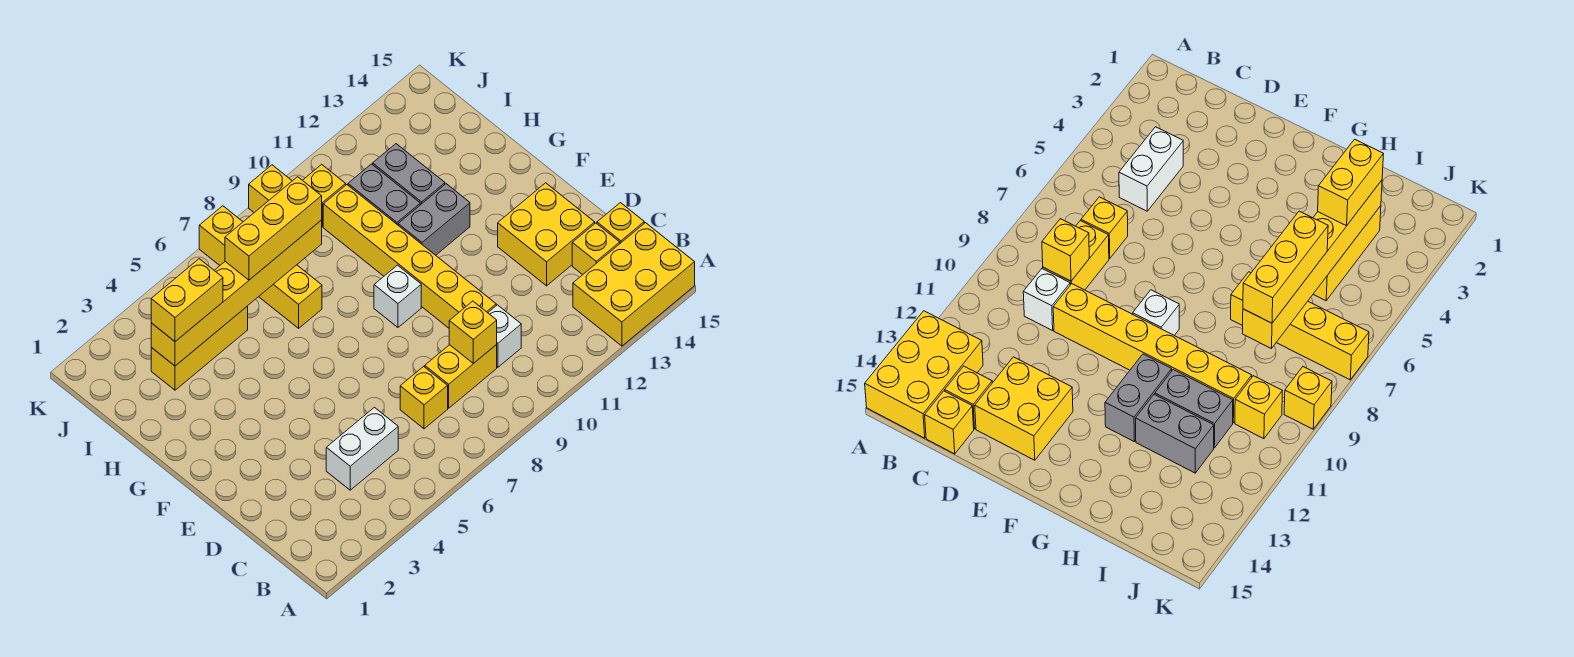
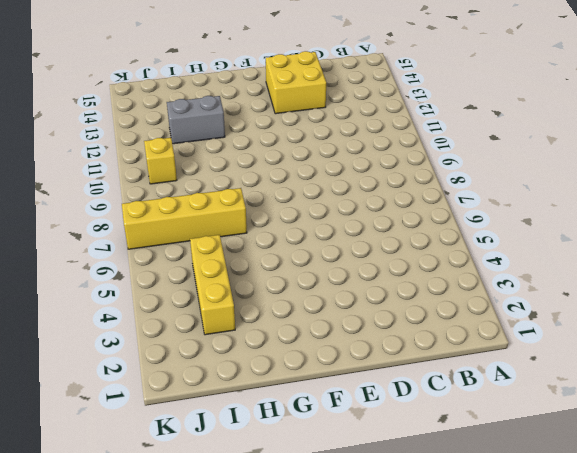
none -> yellow brick A13:B15 level 1
none -> white brick C4:C5 level 1
none -> yellow brick C7 level 1

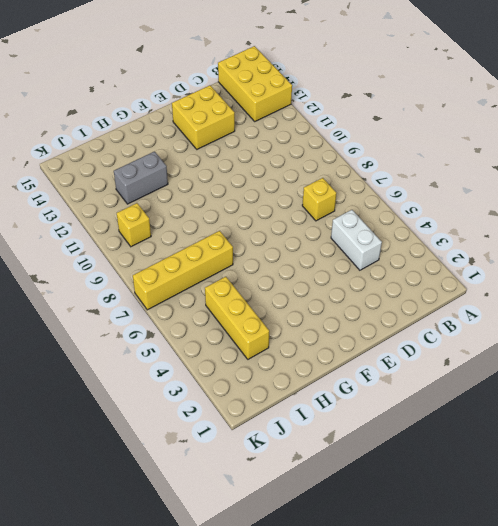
none -> yellow brick C8:C9 level 1
none -> white brick C10 level 1
none -> yellow brick C14 level 1

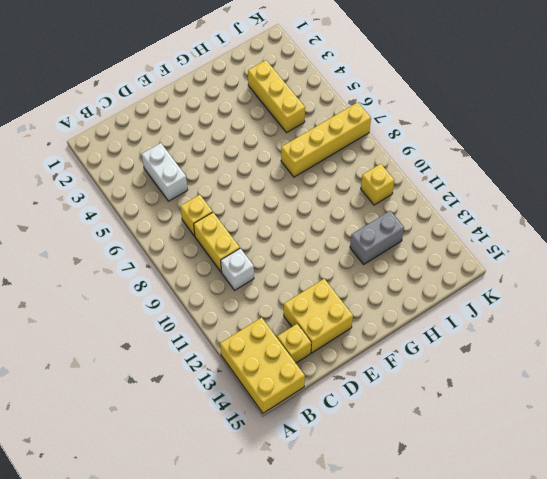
none -> yellow brick C15 level 1
none -> yellow brick D10:I10 level 1
none -> white brick F9 level 1

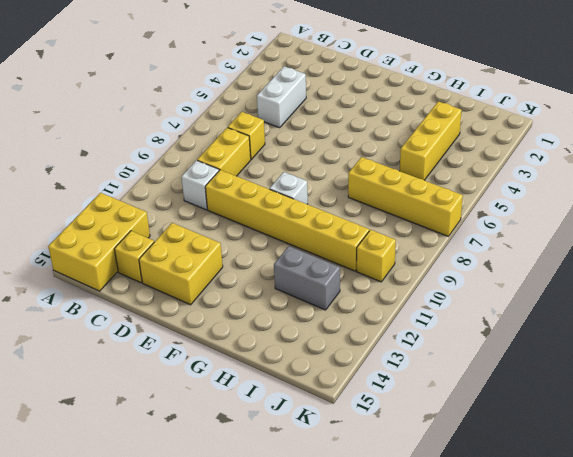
none -> yellow brick C15 level 1
none -> grey brick G11:G12 level 1
none -> grey brick H11:I11 level 1

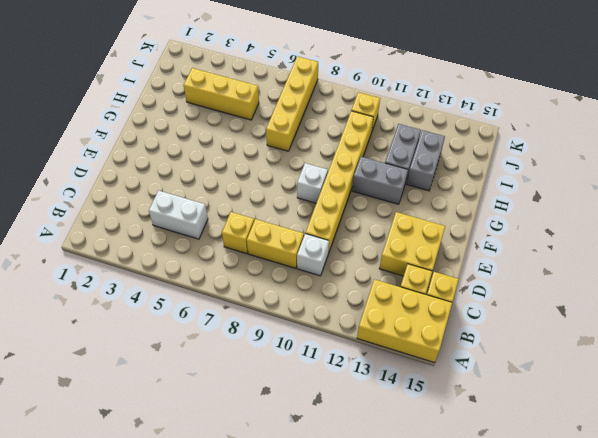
grey brick H13:I13 level 1 -> grey brick H11:I11 level 1
none -> yellow brick K9 level 1
none -> yellow brick C9 level 2
none -> yellow brick I3:I8 level 2

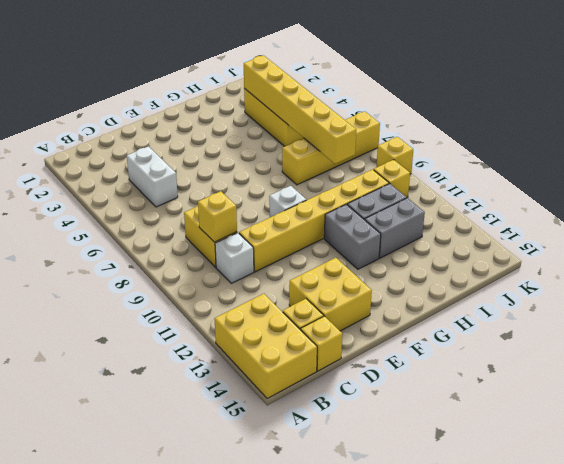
none -> yellow brick C7 level 1
none -> yellow brick I3:I4 level 3
none -> yellow brick I6:I8 level 3

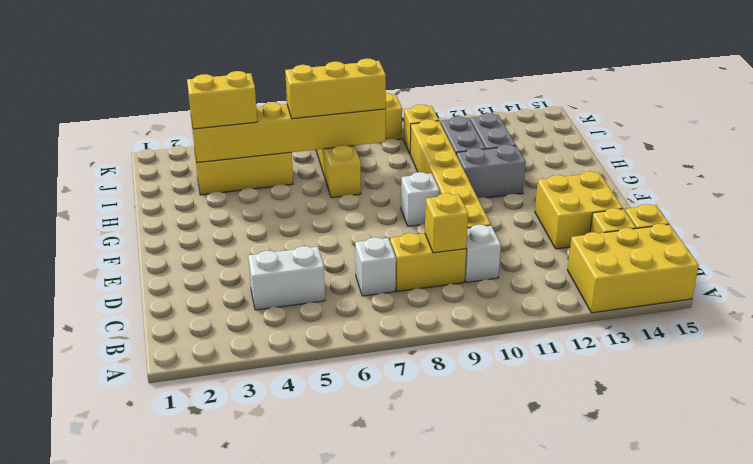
white brick C7 level 1 -> yellow brick C7 level 1

